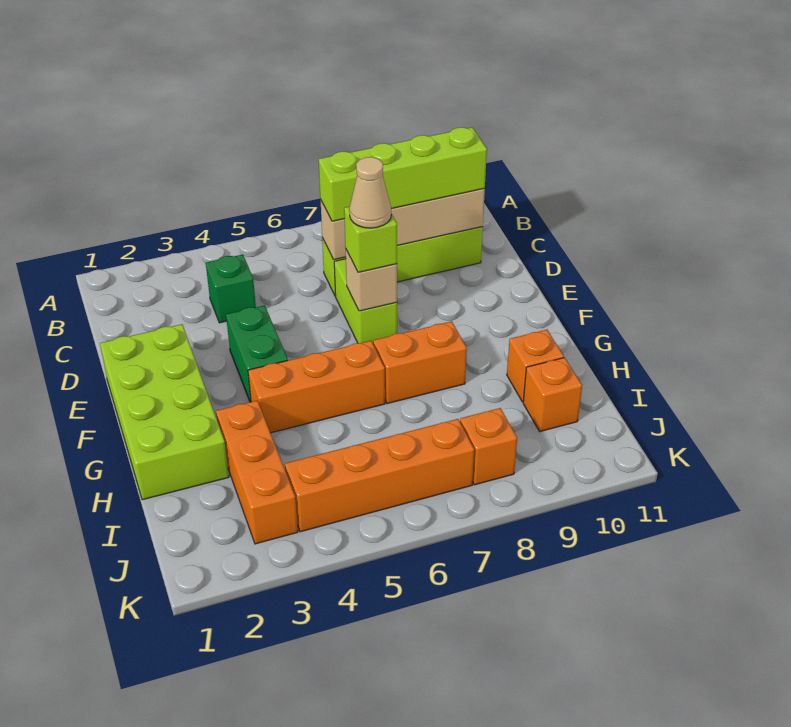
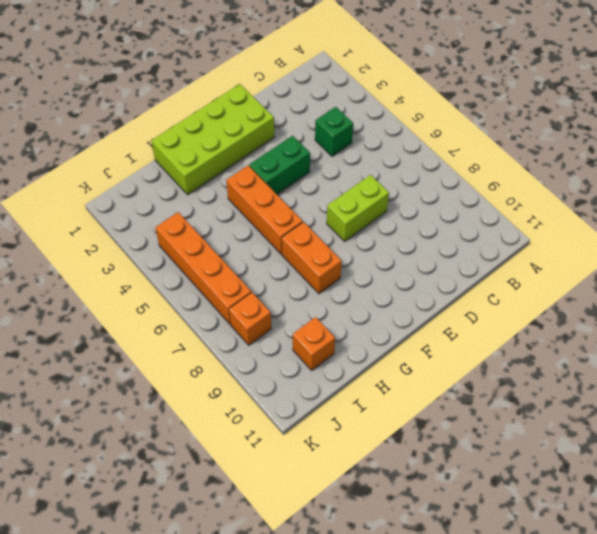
none -> lime brick C7:C10 level 1
none -> orange brick H3:J3 level 1
none -> orange brick H10 level 1

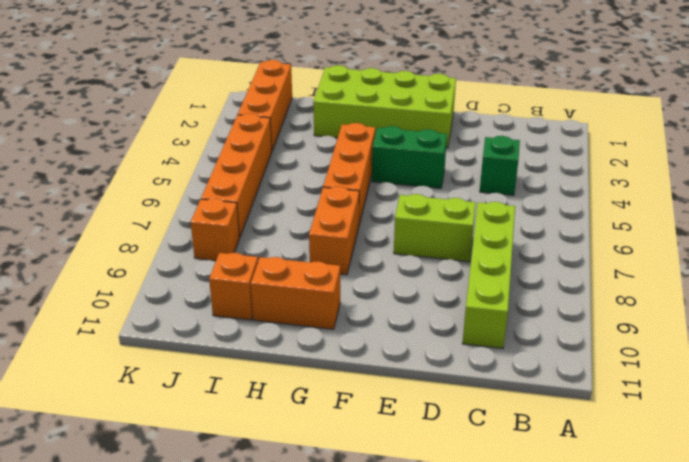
orange brick G10:H10 level 1 -> orange brick H10 level 1
orange brick J1:J3 level 1 -> orange brick H3:J3 level 1
none -> tan brick C7:C10 level 2
none -> tan brick E7 level 2
none -> lime brick C7:C10 level 3

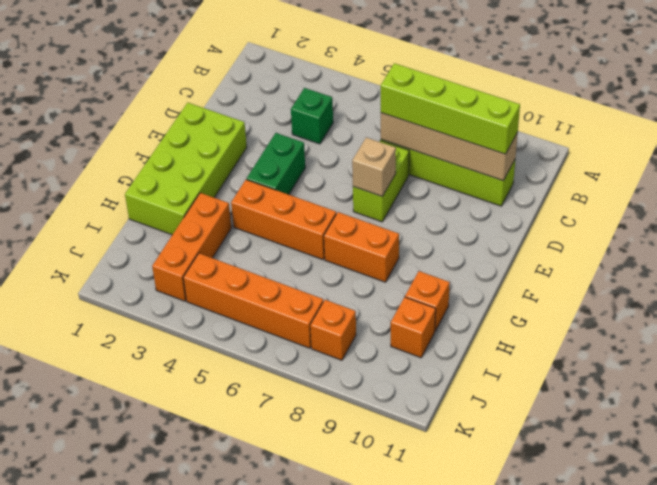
none -> lime brick E7 level 3
none -> tan cone E7 level 4

